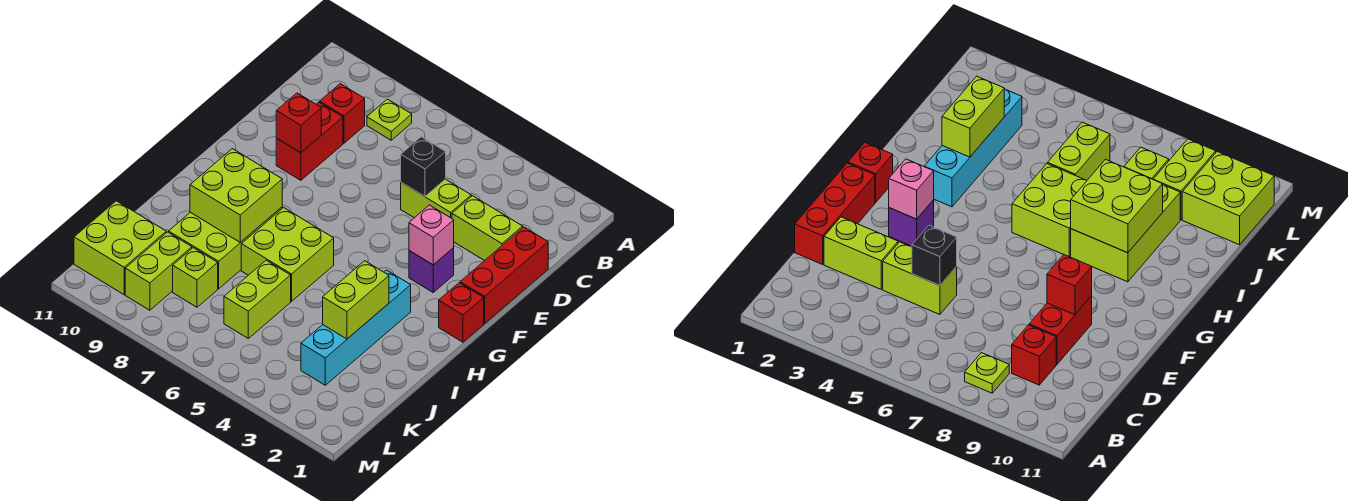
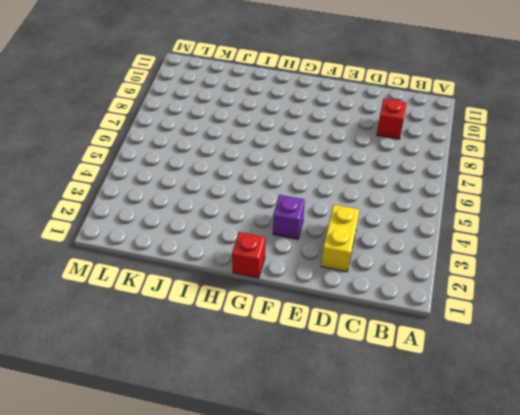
yellow brick D2:D3 level 1 -> lime brick D2:D3 level 1
none -> lime plate B8 level 1
none -> red brick D1:F1 level 1
none -> lime brick D4:D5 level 1

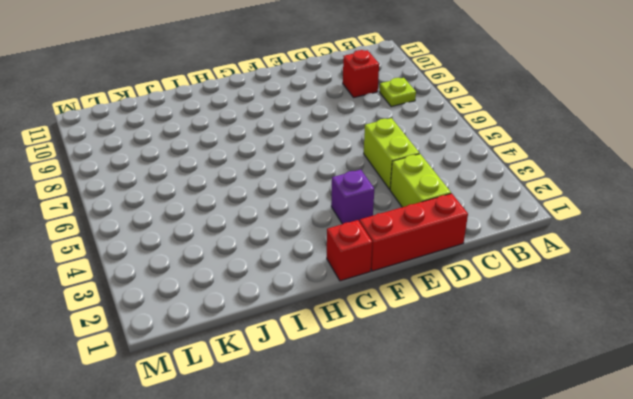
none -> red brick D9:E9 level 1
none -> cyan brick H3:K3 level 1
none -> lime brick H6:I7 level 1

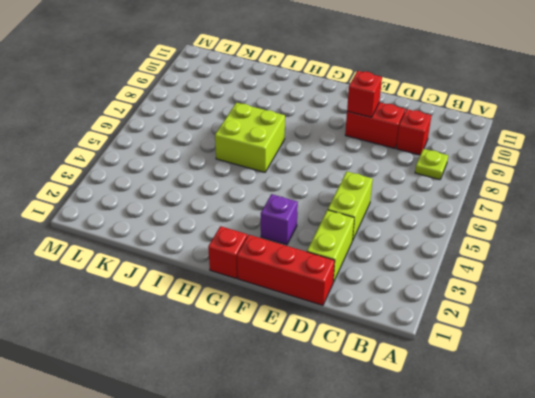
none -> cyan brick H3:K3 level 1
none -> lime brick H8:J9 level 1
none -> lime brick J6:K6 level 1

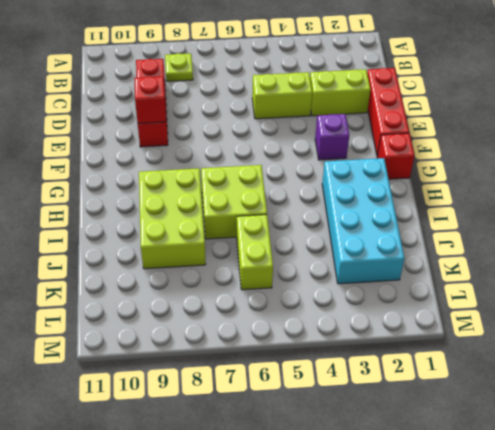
cyan brick H2:K3 level 1 -> cyan brick H3:K3 level 1
none -> lime brick K8 level 1
none -> lime brick K9:L9 level 1
none -> lime brick K10:L11 level 1

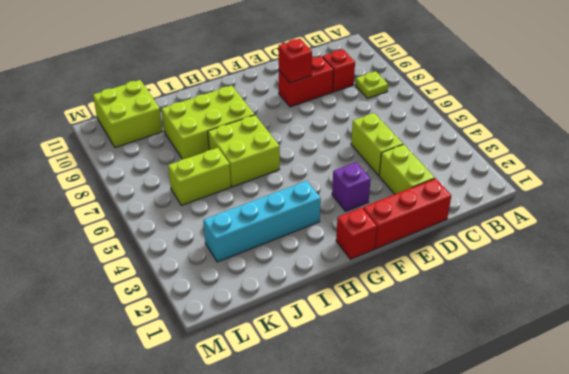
none -> lime brick K8 level 1
none -> lime brick K9:L9 level 1
none -> black brick D5 level 2

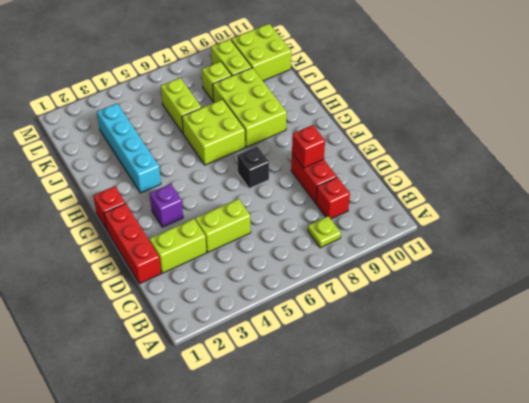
black brick F7 level 1 -> black brick D5 level 2
none -> pink brick F3 level 2
none -> lime brick H8:I9 level 2
none -> lime brick I3:J3 level 2

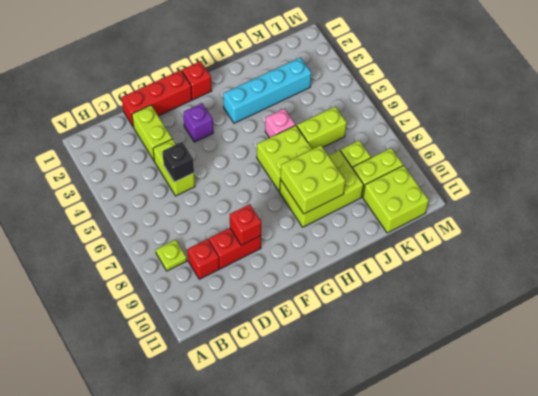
pink brick I5 level 1 -> pink brick F3 level 2
none -> lime brick I3:J3 level 2

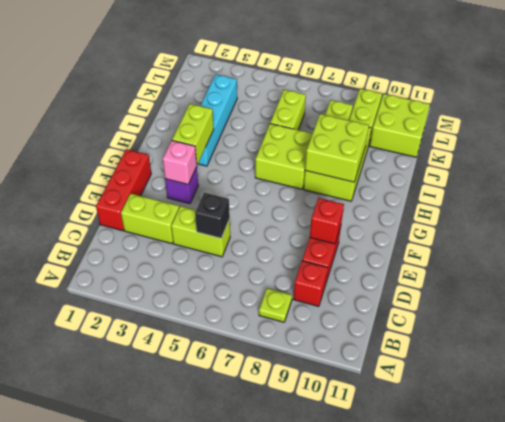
lime brick G3:H3 level 2 -> lime brick I3:J3 level 2
none -> red brick G1 level 1

